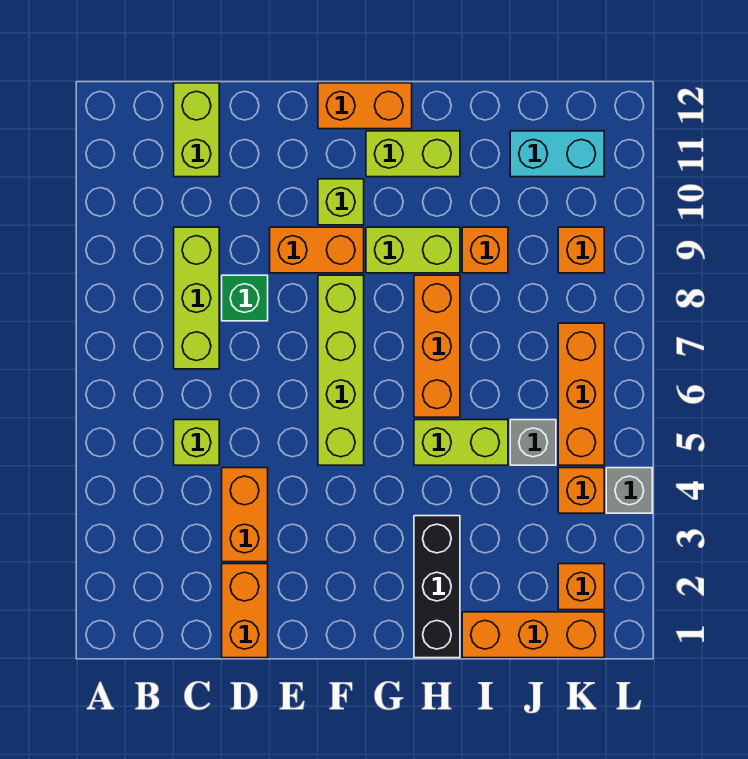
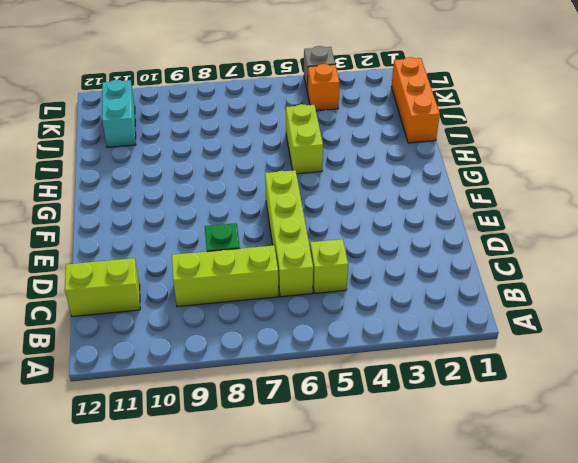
lime brick C6:F6 level 1 -> lime brick F5:F8 level 1
none -> orange brick D1:D2 level 1
none -> orange brick D3:D4 level 1
none -> orange brick E9:F9 level 1

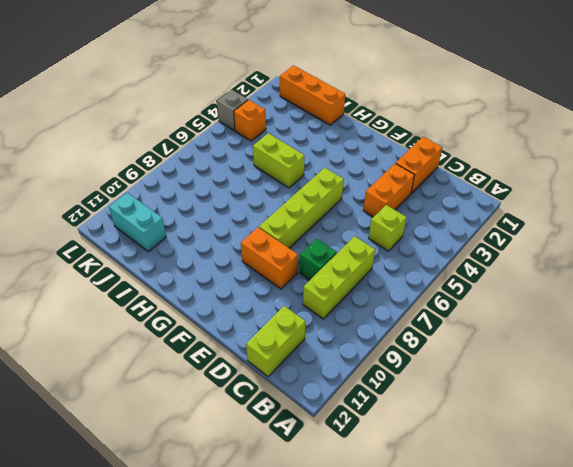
none -> lime brick F10 level 1
none -> orange brick F12:G12 level 1
none -> lime brick G9:H9 level 1

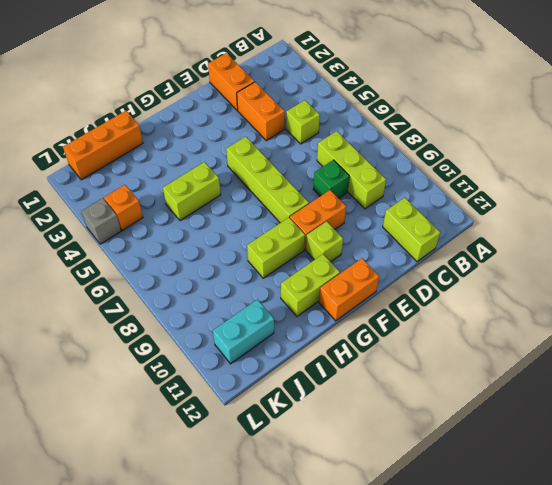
none -> black brick H1:H3 level 1
none -> orange brick H6:H8 level 1
none -> orange brick I9 level 1

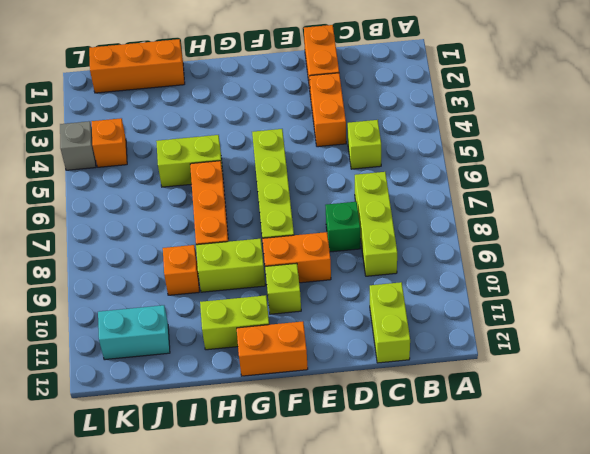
none -> black brick H1:H3 level 1
none -> grey brick J5 level 1
none -> orange brick K2 level 1

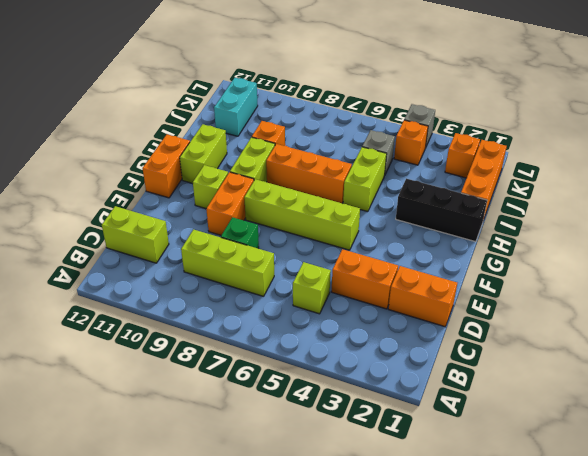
none -> orange brick K5:K7 level 1
none -> orange brick K9 level 1

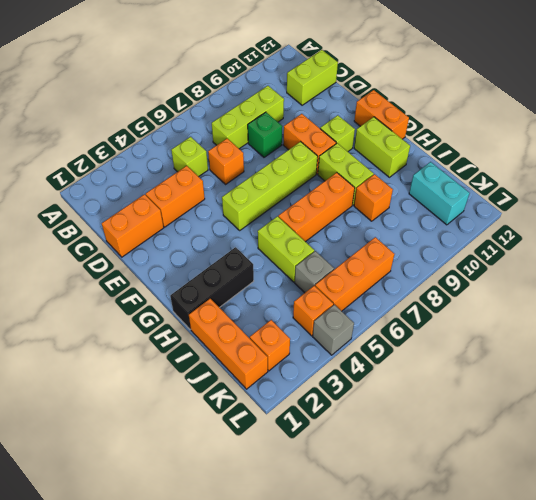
orange brick D6 level 1 -> orange brick K9 level 1

